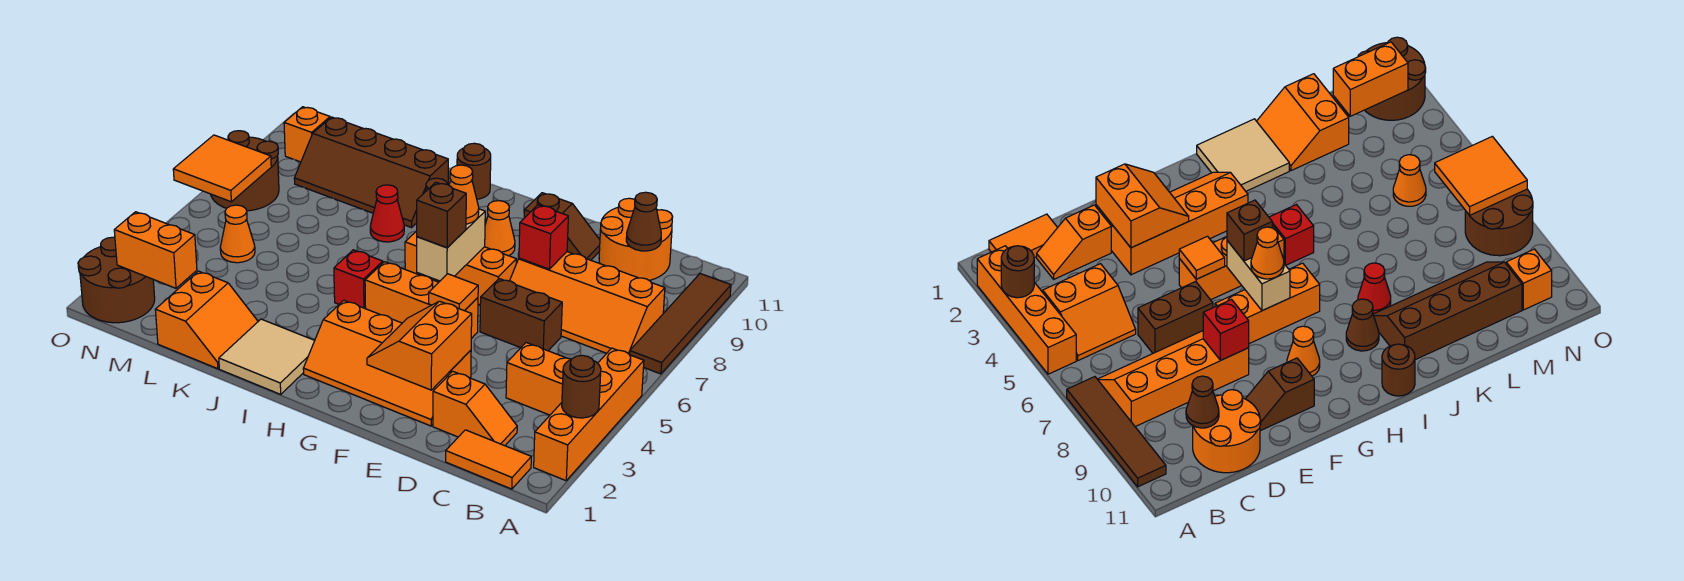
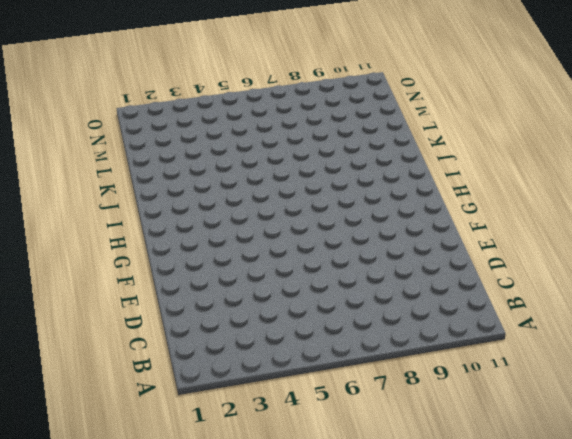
none -> orange brick A2:A5 level 1
none -> brown tile A7:A10 level 1
none -> orange tile B1:C1 level 1
none -> orange slope B4:C5 level 1 top 4

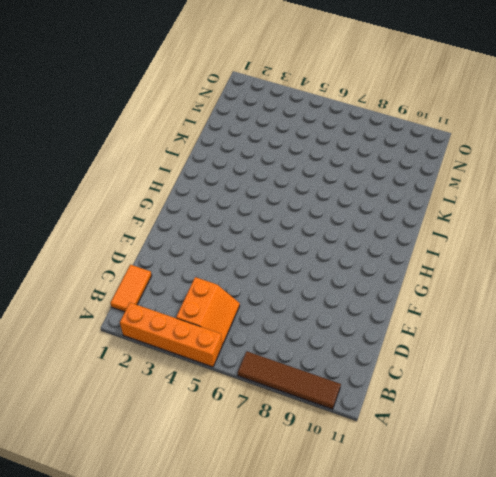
none -> orange slope B7:E8 level 1 top 8
none -> orange slope C2:D2 level 1 top D
none -> orange round brick C10:D11 level 1
none -> brown brick D6:E6 level 1

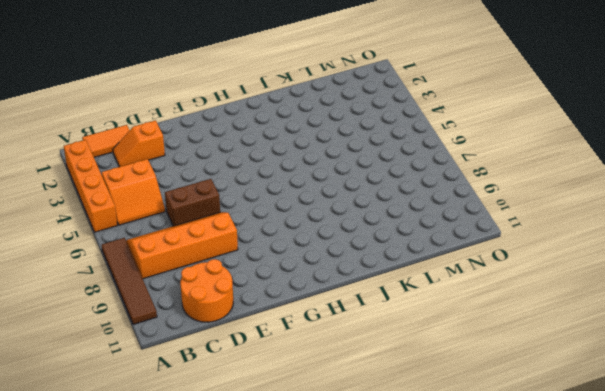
none -> orange slope E2:H3 level 1 top 3
none -> brown slope E10:F10 level 1 top F
none -> orange brick F5:H5 level 1
none -> orange brick F7:H7 level 1

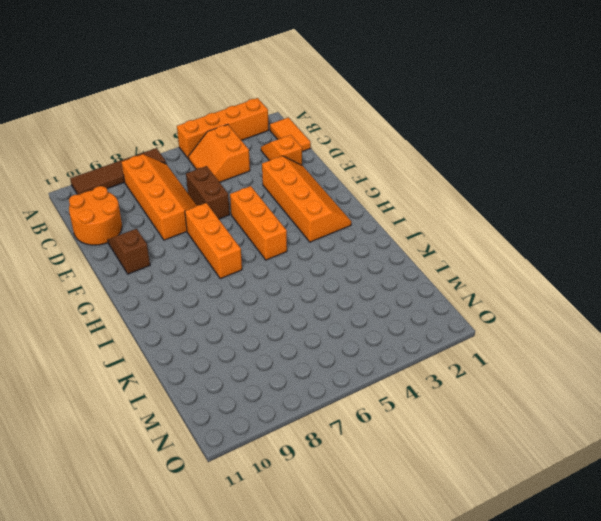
none -> orange cone G9 level 1
none -> tan tile I1:J2 level 1
none -> red brick I5 level 1
none -> brown cone I9 level 1

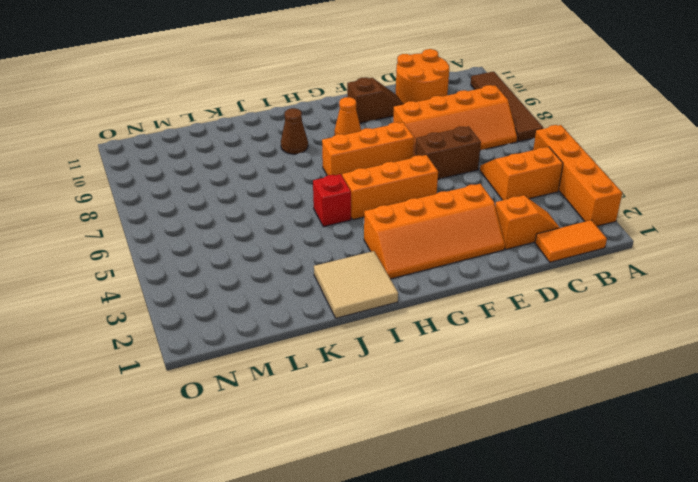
none -> brown round brick I11 level 1
none -> red cone J8 level 1
none -> brown slope J9:M10 level 1 top 10
none -> orange slope K1:L2 level 1 top L

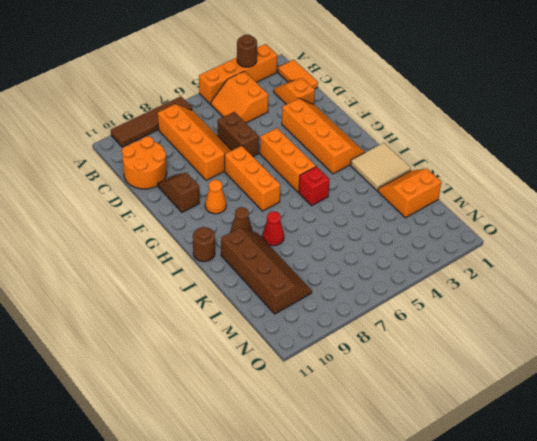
none -> orange cone M5 level 1
none -> brown round brick N1:O2 level 1
none -> brown round brick N7:O8 level 1
none -> orange brick N10 level 1

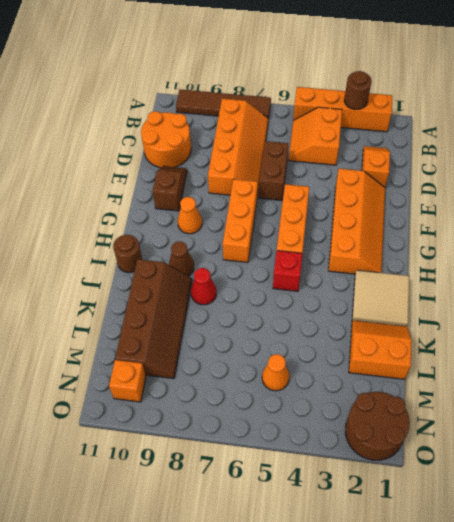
none -> orange tile B1:C1 level 1
none -> brown round brick N7:O8 level 1
none -> brown cone C10 level 2
none -> orange slope E2:F3 level 2 top E

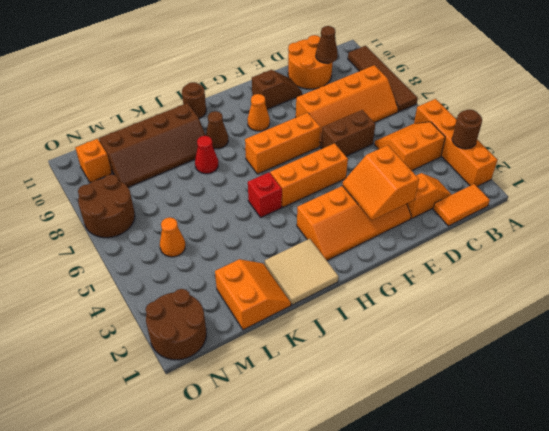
none -> red brick E8 level 2
none -> orange tile F5 level 2
none -> tan brick G6:G7 level 2
none -> orange brick M2:N2 level 2

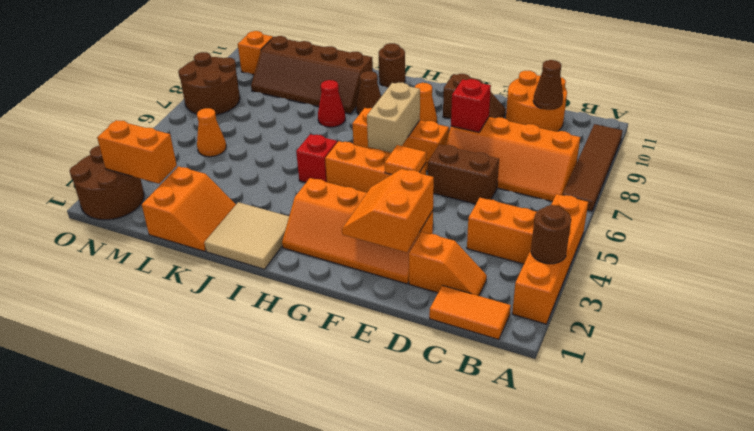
none -> orange tile N6:O7 level 2
none -> brown brick G6 level 3
none -> orange cone G7 level 3

